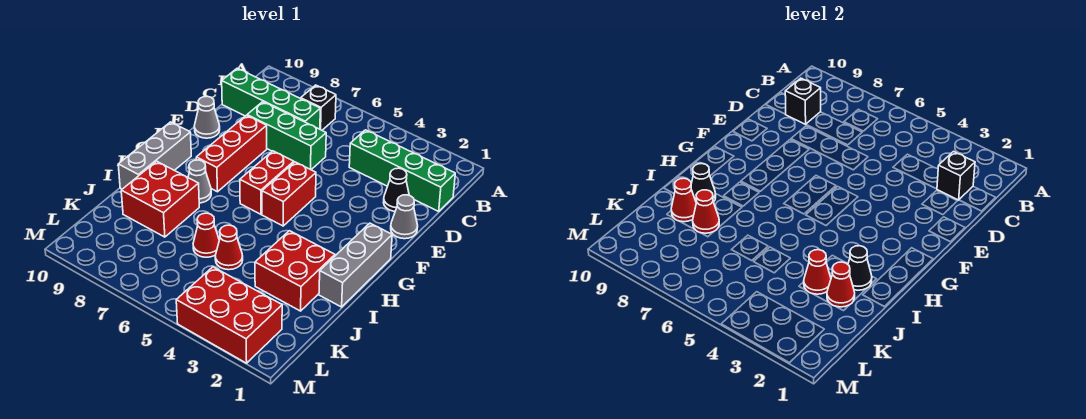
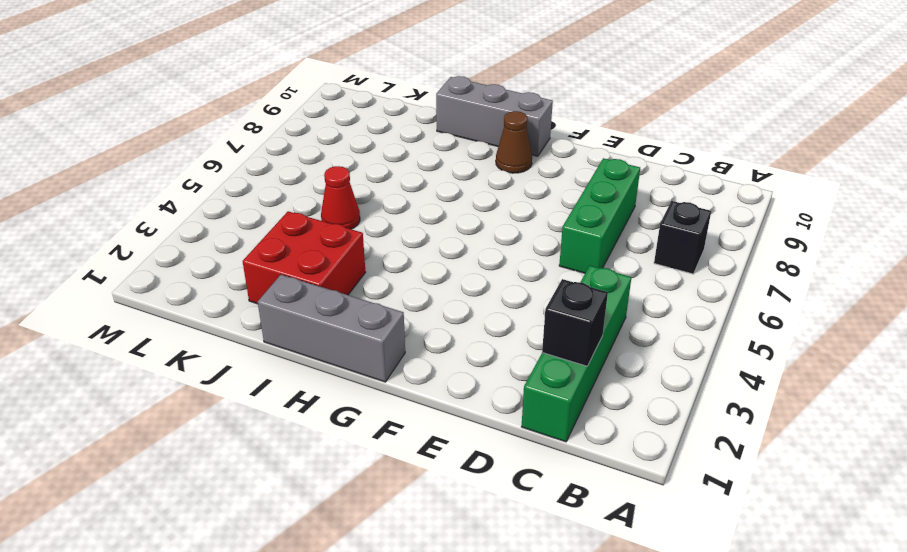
brown cone G9 level 1 -> none
none -> green brick C7:C10 level 1
none -> black cone D2 level 1
none -> grey cone E1 level 1

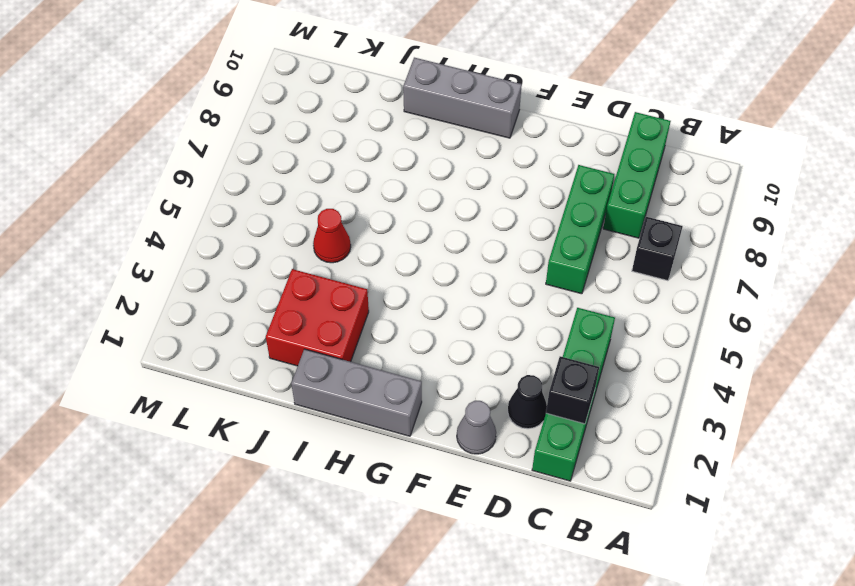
green brick C8:C10 level 1 -> green brick C7:C10 level 1
none -> red brick E8:G8 level 1
none -> grey cone E10 level 1
none -> red brick F5:G5 level 1

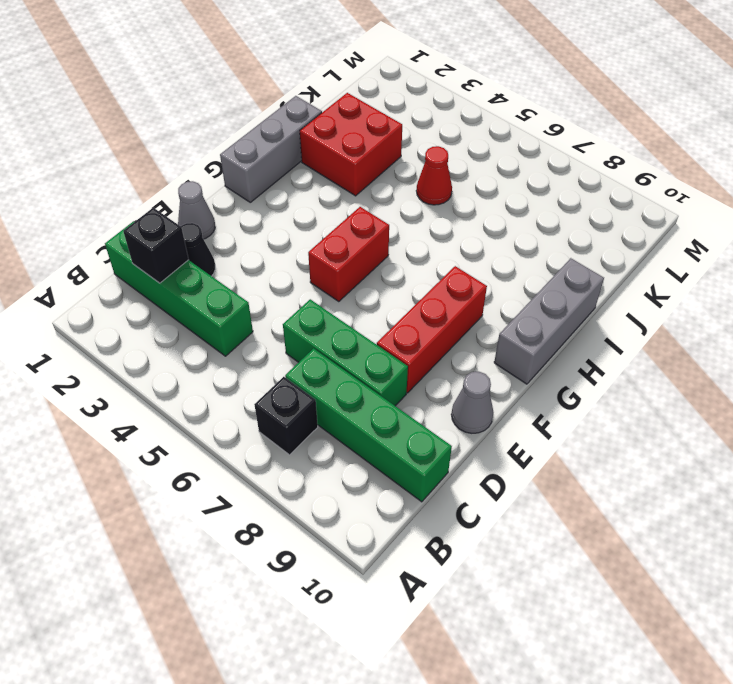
none -> red brick F6:G6 level 1
none -> grey cone H8 level 1
none -> red brick I8:J9 level 1

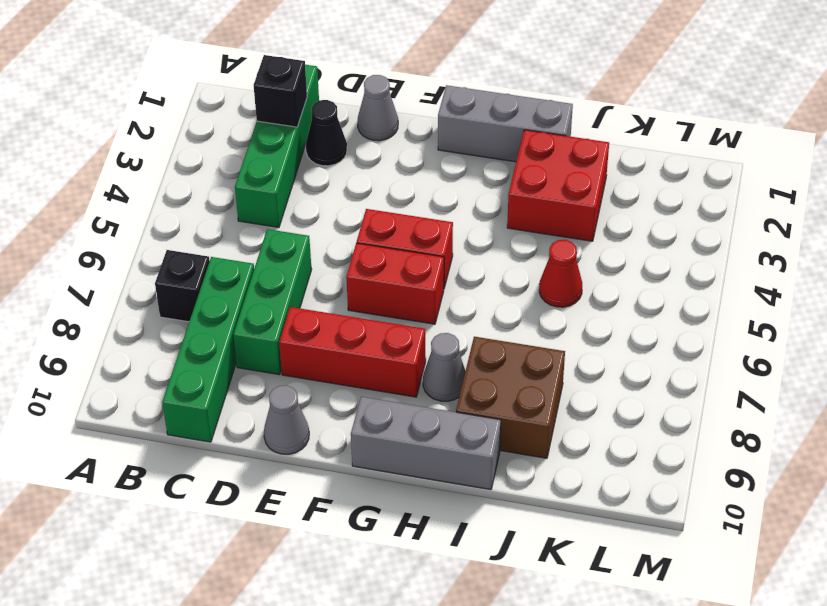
brown brick I8:J9 level 1 -> red brick I8:J9 level 1
none -> red cone J6 level 1
none -> red brick L2:M4 level 1
none -> black brick C9 level 2

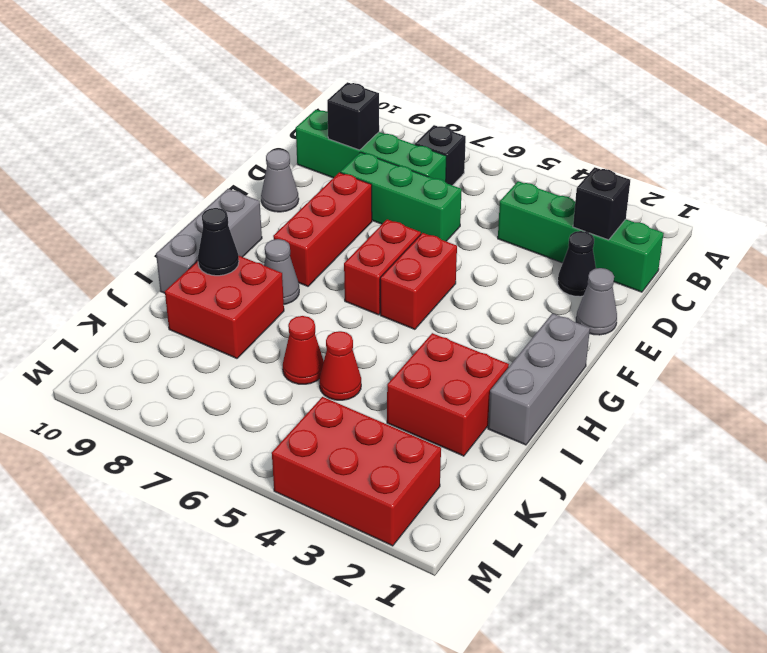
none -> black cone I2 level 2
none -> red cone J2 level 2
none -> red cone J3 level 2

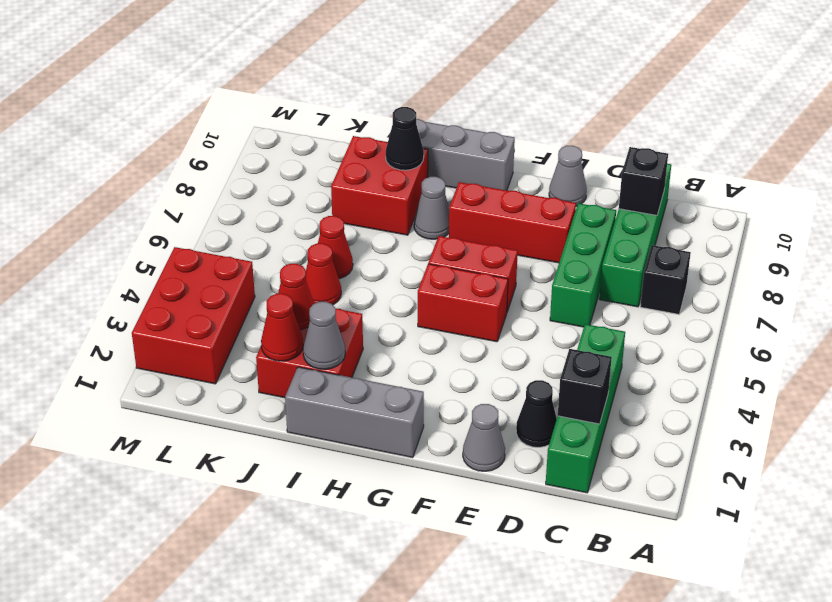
grey cone I2 level 2 -> black cone I2 level 2
none -> red cone J8 level 2
none -> red cone J9 level 2

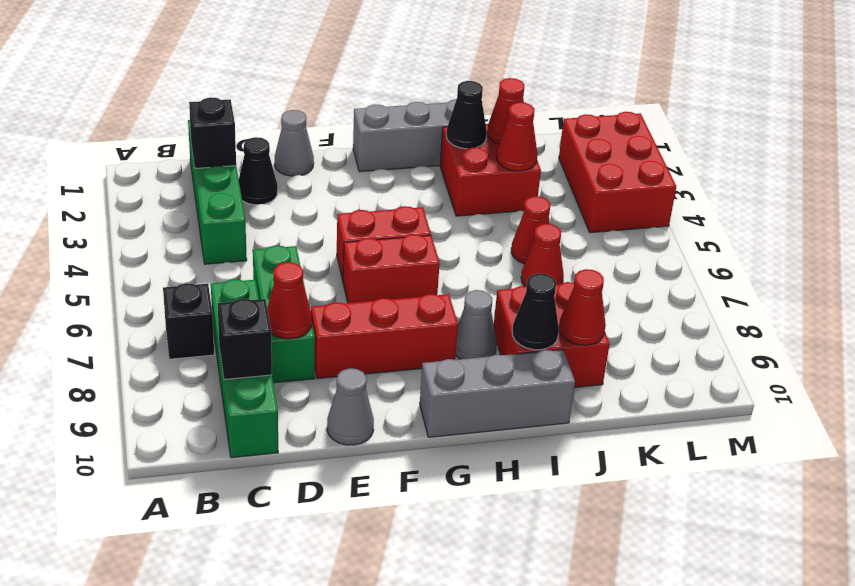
red cone D8 level 2 -> red cone J8 level 2

